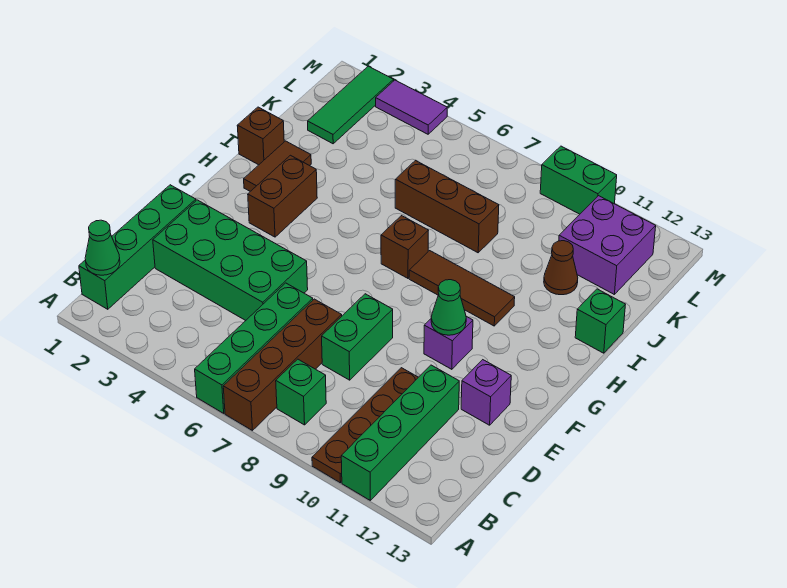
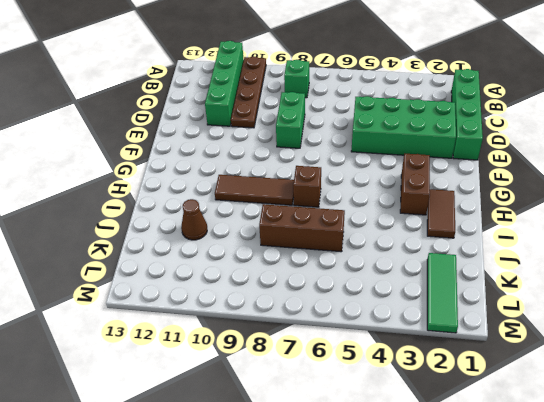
none -> green brick A6:D6 level 1
none -> brown brick A7:D7 level 1
none -> purple brick E12 level 1

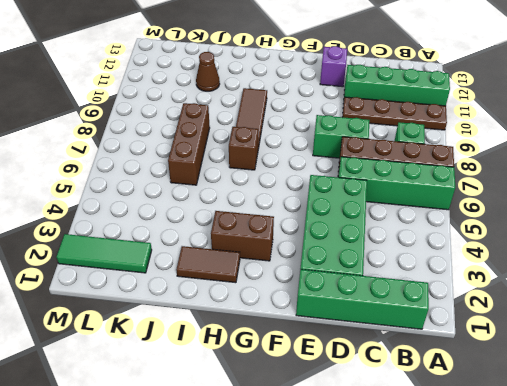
none -> purple brick F10 level 1
none -> brown brick I1 level 1
none -> green brick I13 level 1

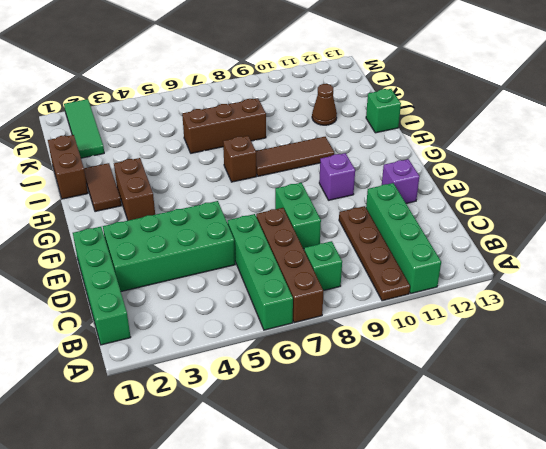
brown brick I1:J1 level 1 -> brown brick I1 level 1
none -> purple brick K11:L12 level 1
none -> purple tile M3:M4 level 1
none -> green brick M9:M10 level 1

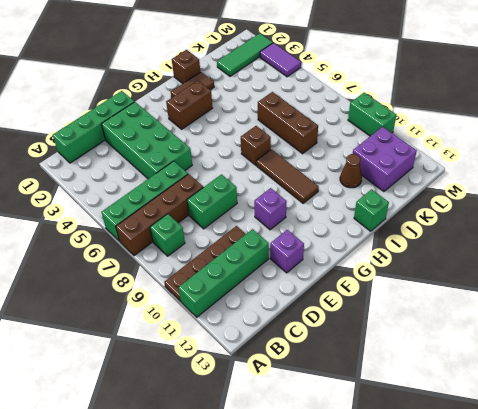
none -> green cone B1 level 2
none -> green cone F10 level 2

